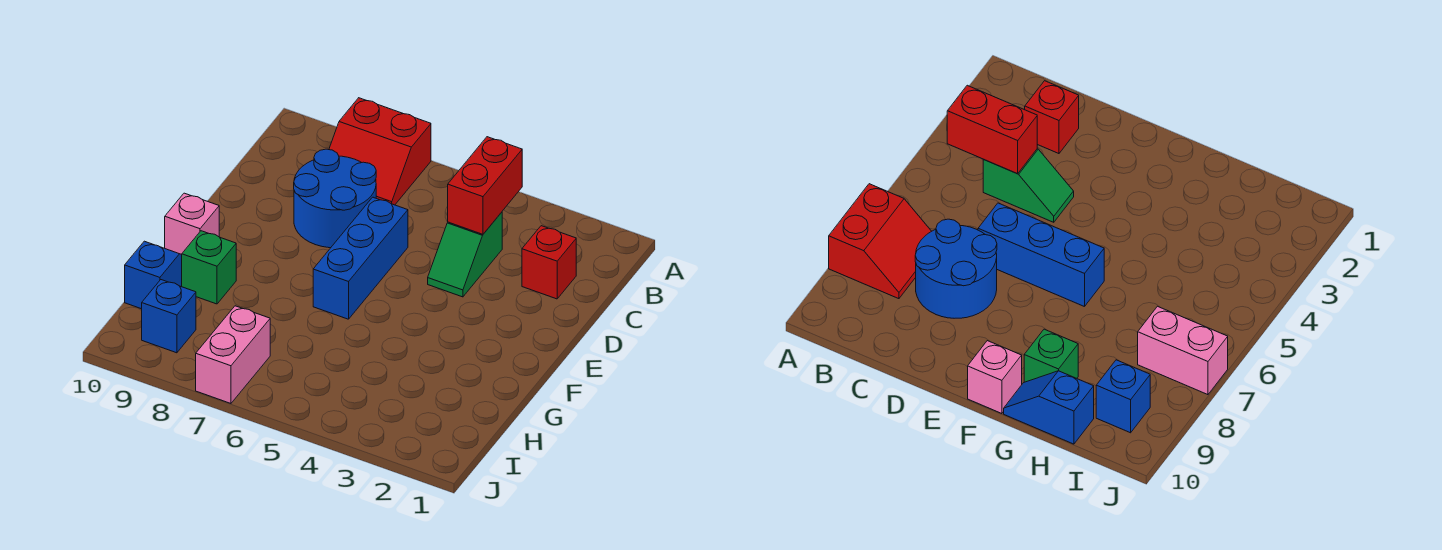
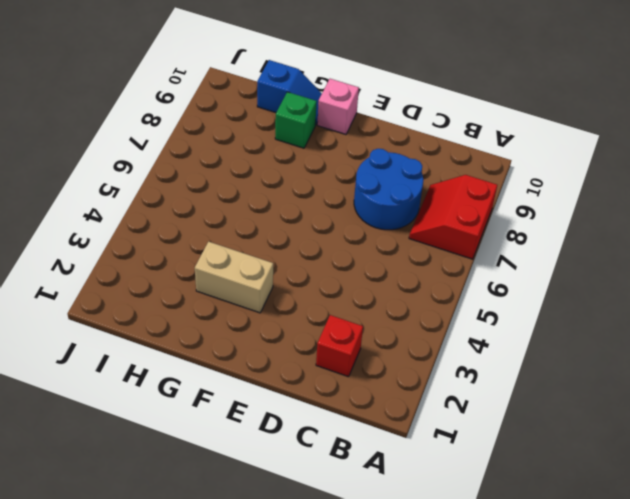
tan brick F3:G3 level 1 -> none
none -> green slope C4:D4 level 1 top C
none -> blue brick D6:F6 level 1

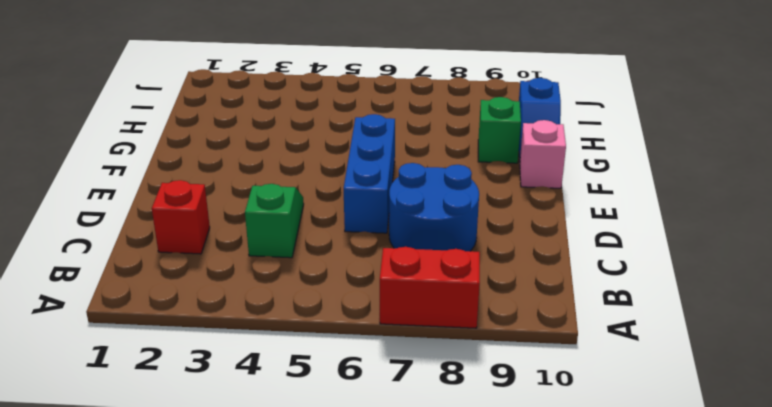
none -> pink brick I7:J7 level 1
none -> blue brick I9 level 1

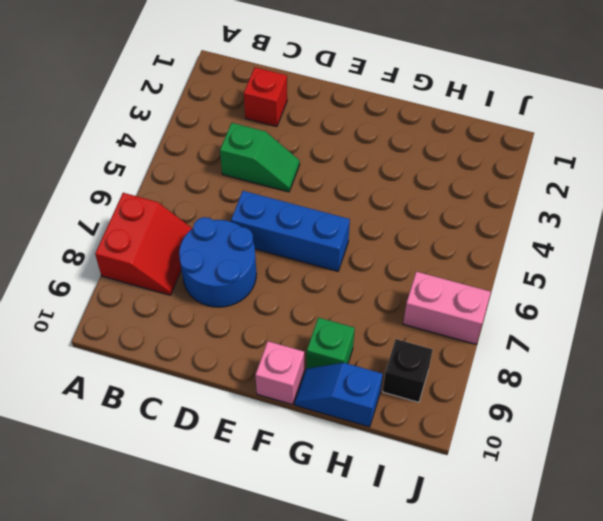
black brick I9 level 1 -> blue brick I9 level 1
none -> red brick B4:C4 level 2

